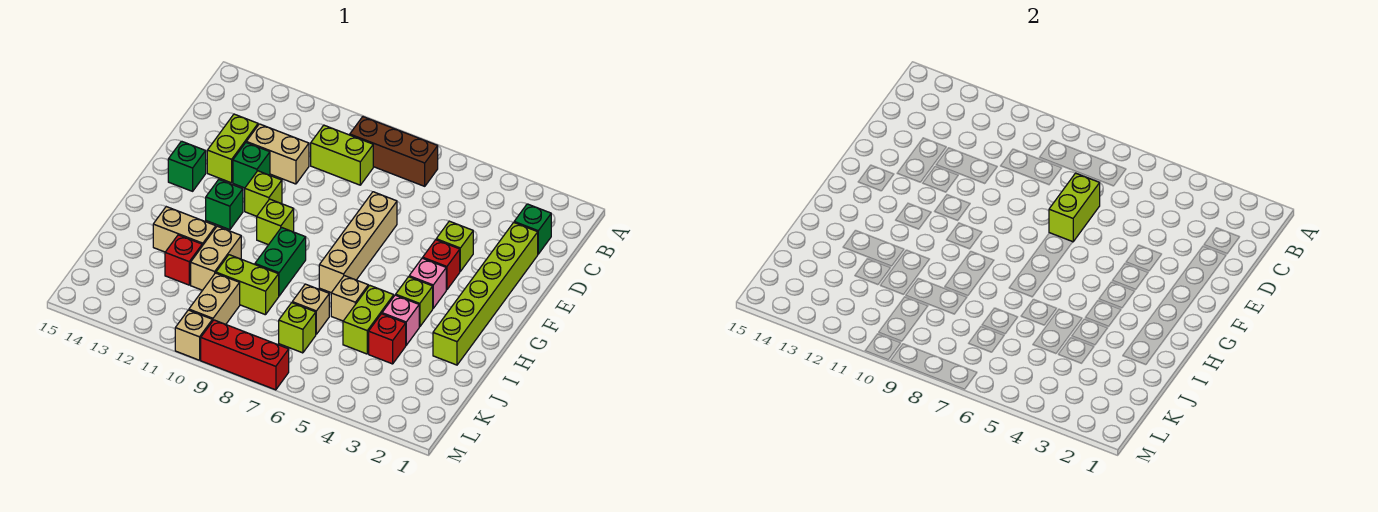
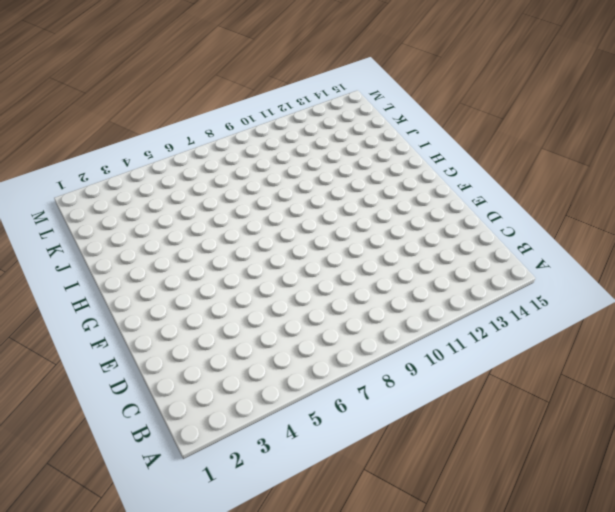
none -> brown brick B7:B9 level 1
none -> green brick C2 level 1
none -> lime brick C9:C10 level 1
none -> lime brick D2:I2 level 1

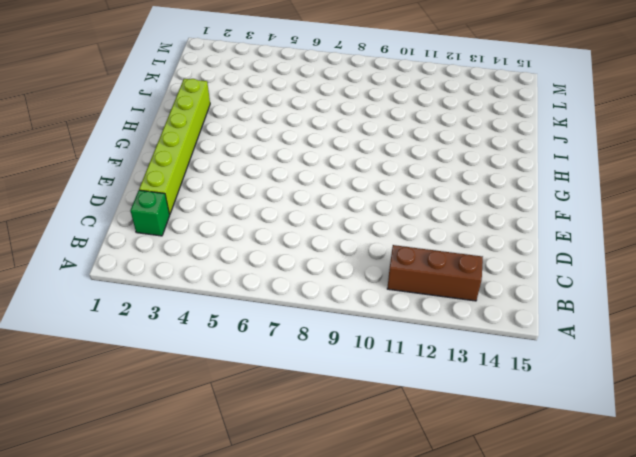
brown brick B11:B13 level 1 -> brown brick B7:B9 level 1
none -> lime brick C9:C10 level 1
none -> tan brick D11:D12 level 1
none -> lime brick D13:E13 level 1
none -> lime brick E4 level 1

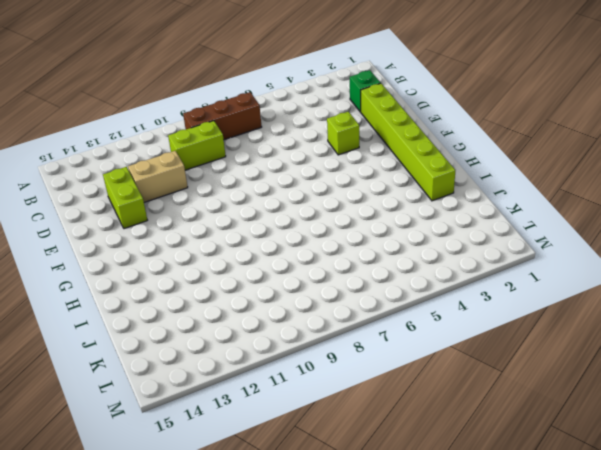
none -> tan brick E7:H7 level 1
none -> green brick E12 level 1
none -> red brick F4 level 1
none -> lime brick F11 level 1

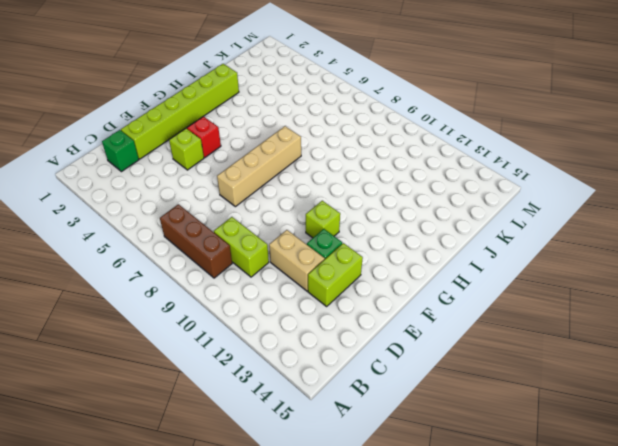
none -> green brick F14 level 1
none -> pink brick G4 level 1
none -> lime brick G10 level 1
none -> green brick G12 level 1

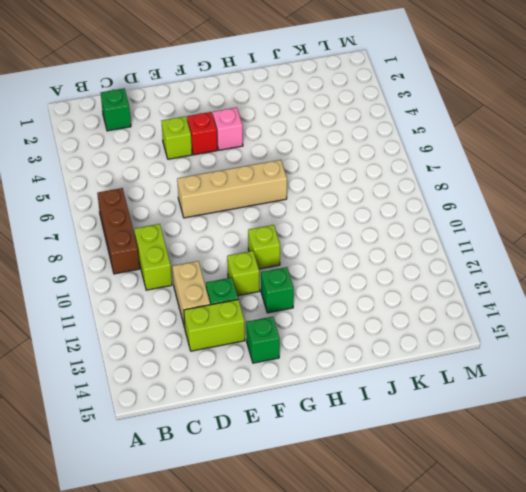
none -> lime brick D2:I2 level 1
none -> lime brick H4 level 1
none -> green brick H9:I9 level 1
none -> pink brick I4 level 1

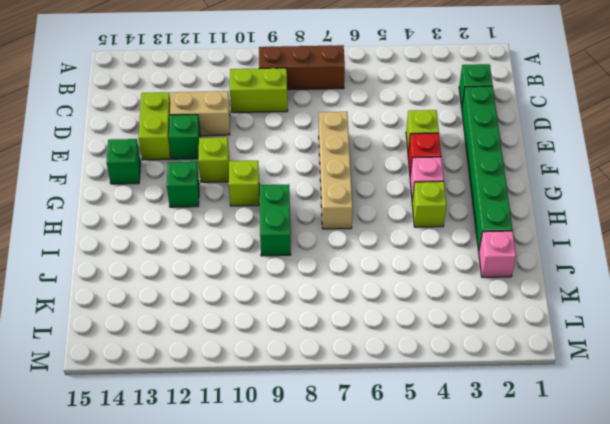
green brick D2:I2 level 1 -> lime brick D2:I2 level 1
pink brick J2 level 1 -> pink brick I4 level 1
none -> lime brick I5:J5 level 1
none -> tan brick I6 level 1
none -> tan brick I11:J11 level 1
none -> tan brick I12:I13 level 1

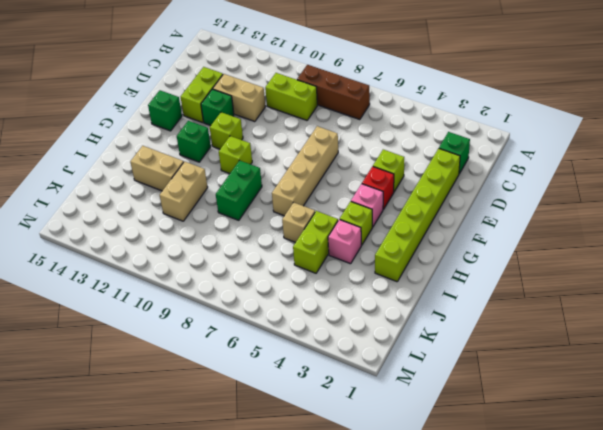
none -> red brick J4 level 1
none -> tan brick J7 level 1
none -> lime brick J9:J10 level 1
none -> red brick J12 level 1

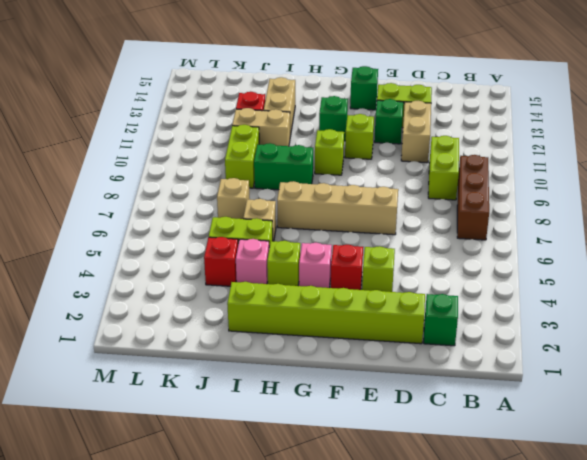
none -> lime brick K7 level 1
none -> tan brick K10:L10 level 1
none -> red brick M7:M9 level 1
none -> tan brick M10 level 1

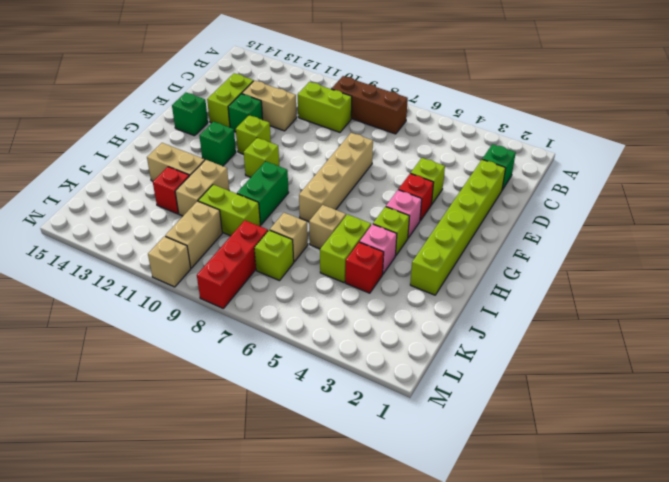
red brick K8:M8 level 1 -> red brick M7:M9 level 1
none -> lime brick D7:E7 level 2

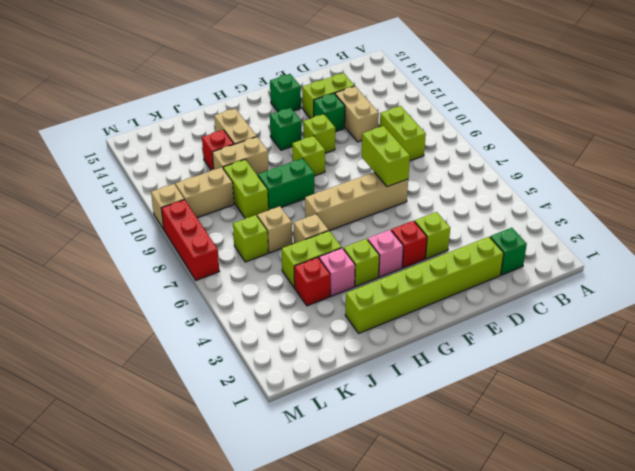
lime brick E7:E8 level 2 -> lime brick D7:E7 level 2
none -> brown brick B7:B9 level 1

